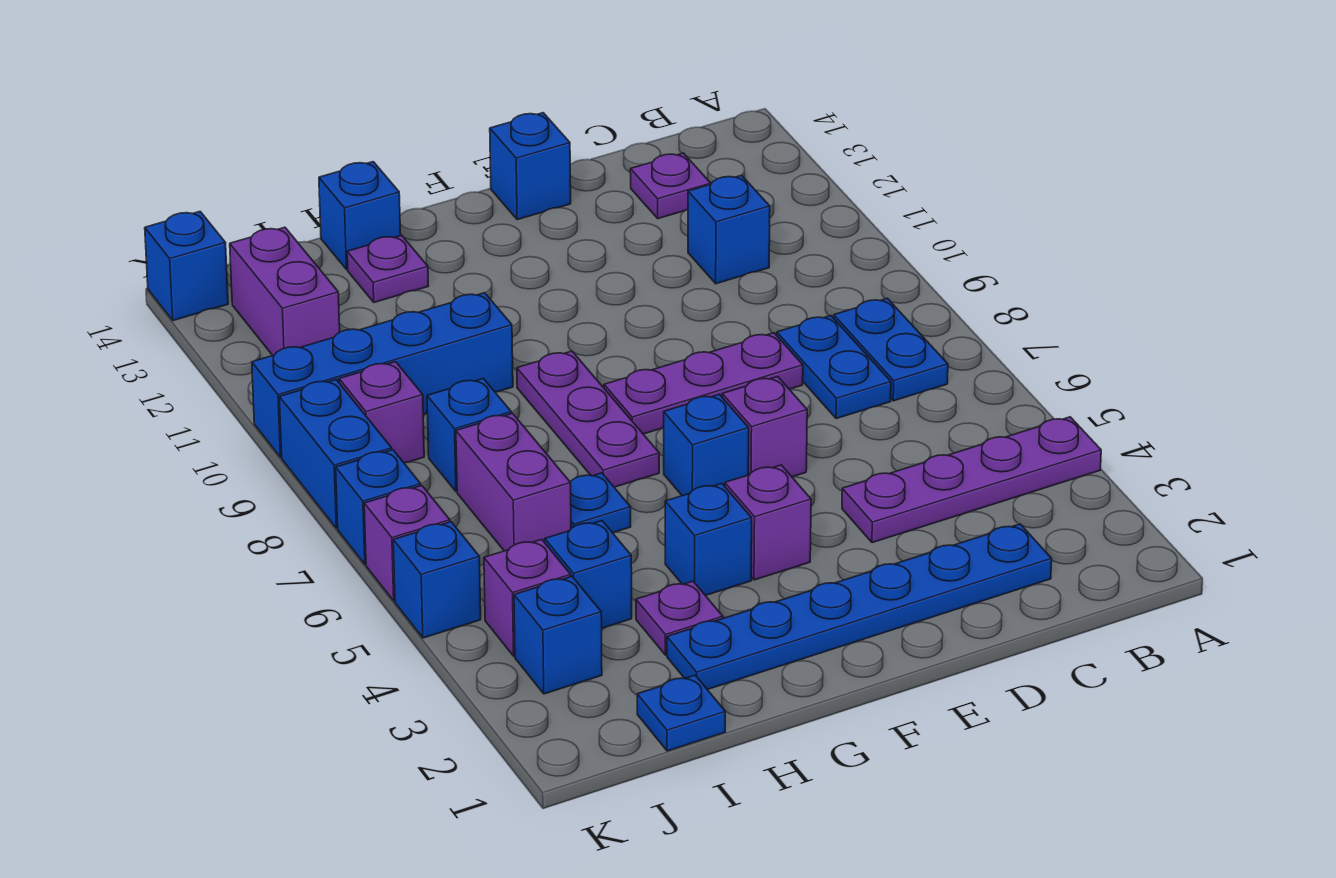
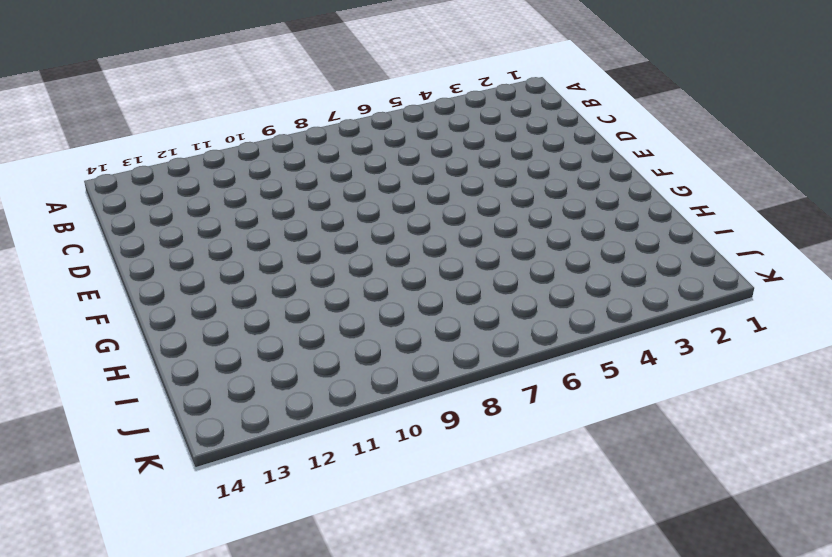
none -> purple plate A4:D4 level 1
none -> blue plate B7:B8 level 1
none -> blue plate C2:H2 level 1
none -> blue plate C7:C8 level 1

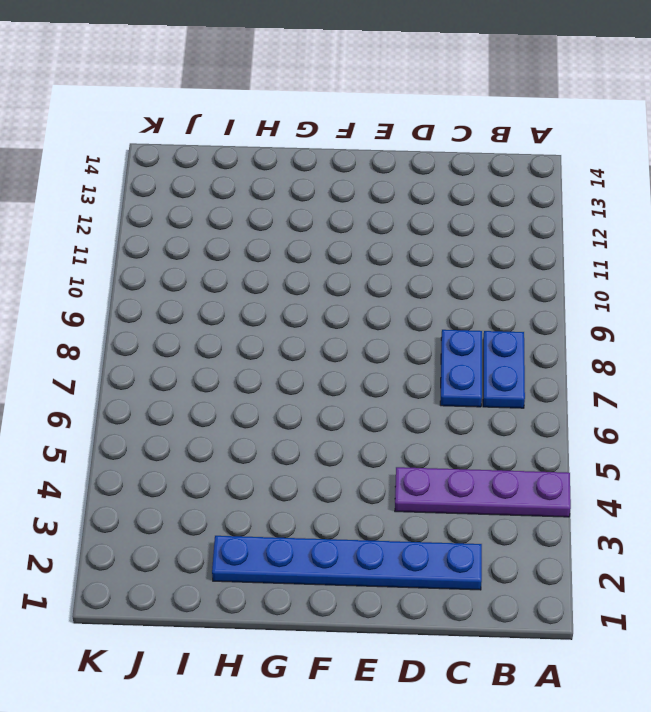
none -> blue brick C11 level 1
none -> purple plate C13 level 1
none -> purple plate D8:F8 level 1
none -> purple brick E6 level 1

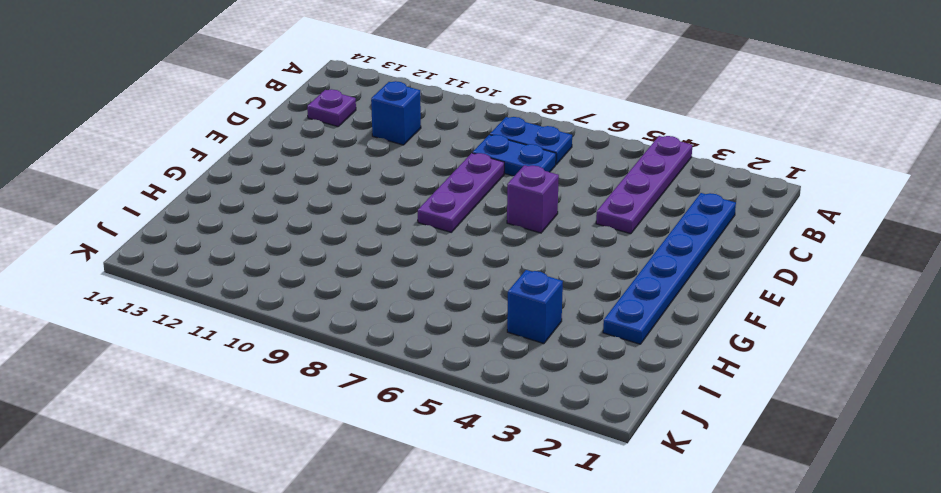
none -> blue brick E14 level 1
none -> purple brick F4 level 1
none -> blue brick F6 level 1
none -> blue brick G4 level 1

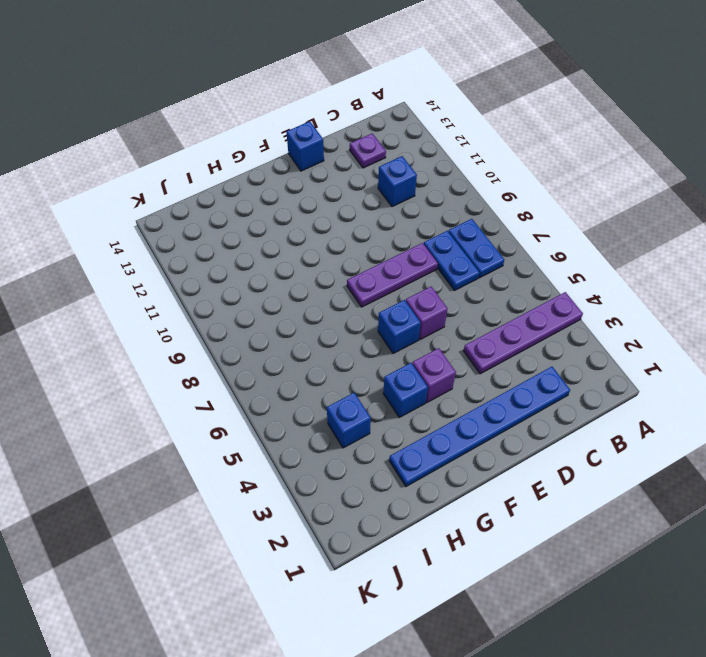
none -> purple plate G7:G9 level 1
none -> purple plate H3 level 1
none -> blue plate H6 level 1
none -> blue brick H10:K10 level 1

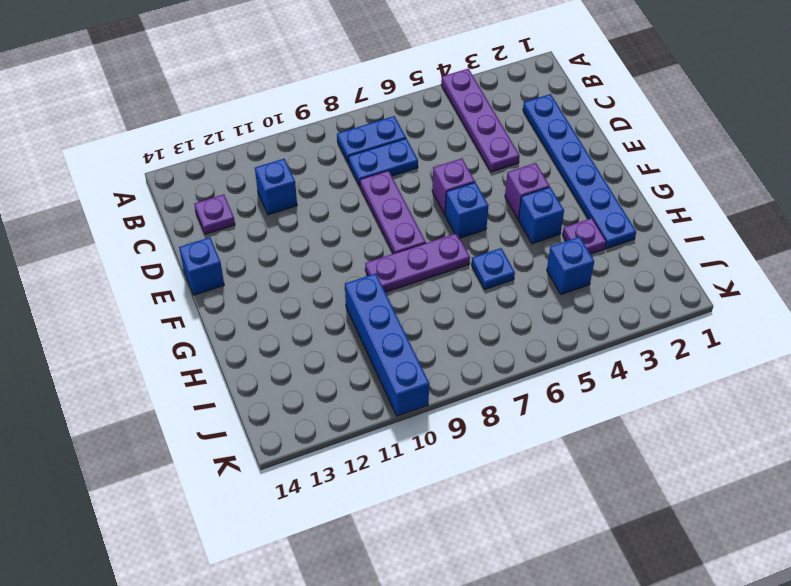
none -> purple plate H13 level 1
none -> blue brick H14 level 1
none -> blue plate I1 level 1
none -> purple brick I6:I7 level 1

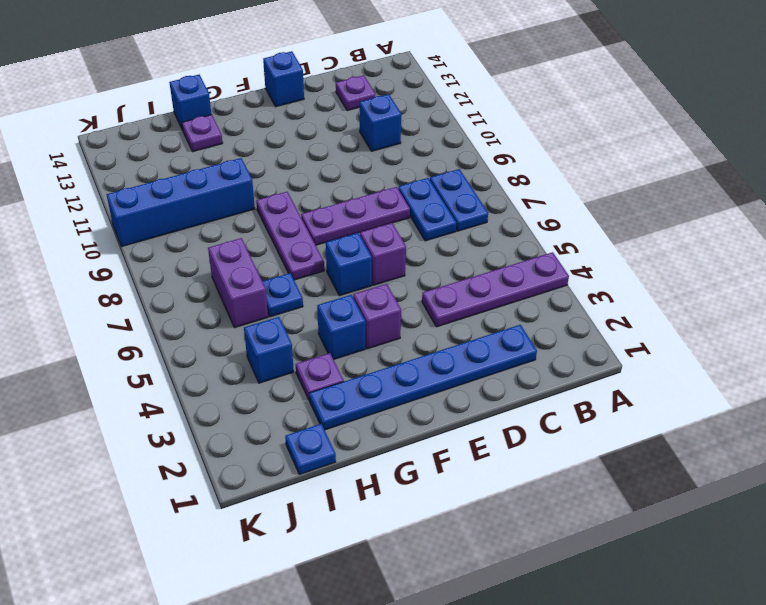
none -> blue brick I8 level 1
none -> blue brick J3 level 1
none -> purple brick J4 level 1
none -> purple brick J9 level 1

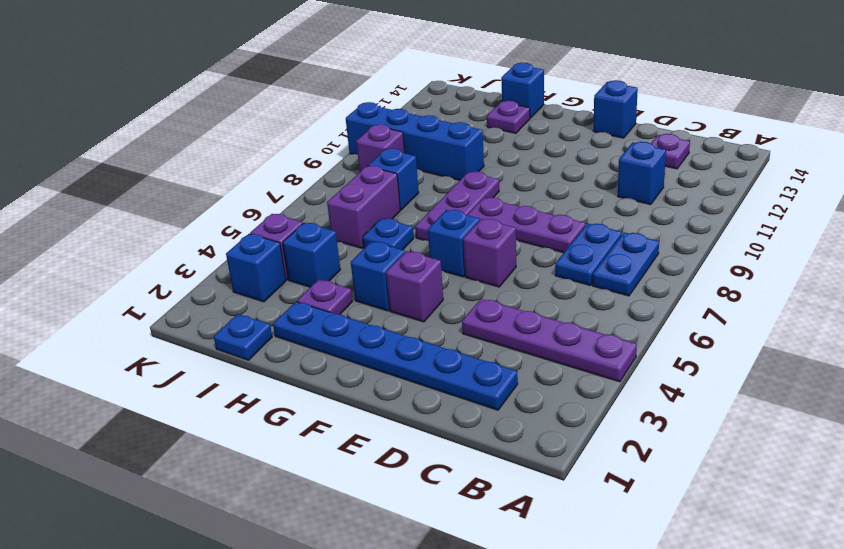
none -> purple brick J12:J13 level 1
none -> blue brick K5 level 1
none -> purple brick K6 level 1
none -> blue brick K7 level 1

